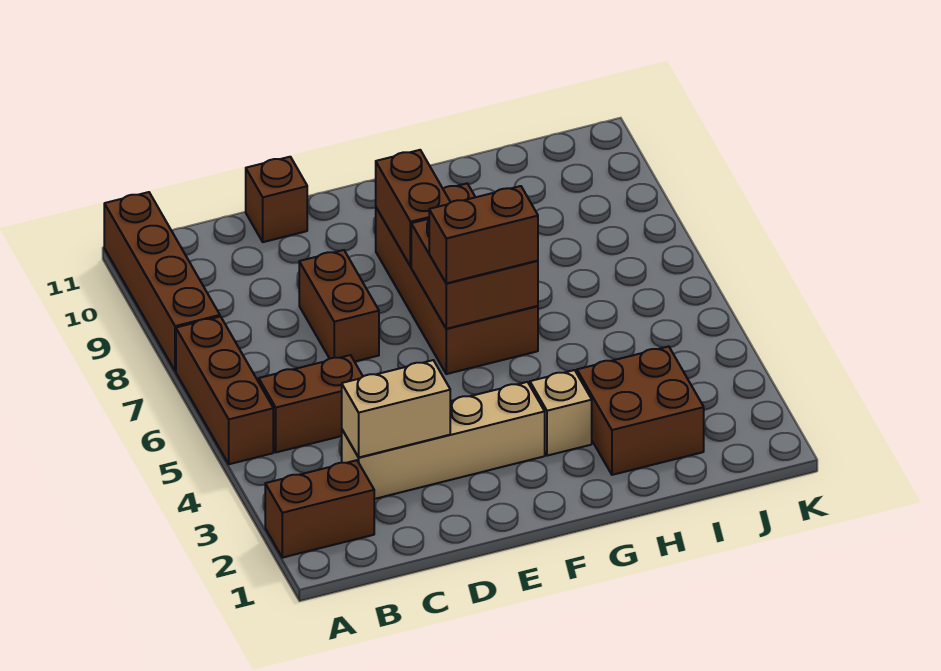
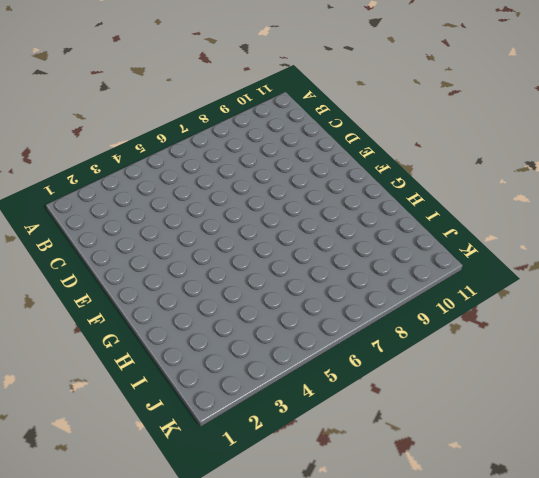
none -> brown brick A2:B2 level 1
none -> brown brick A5:A7 level 1
none -> brown brick A8:A11 level 1

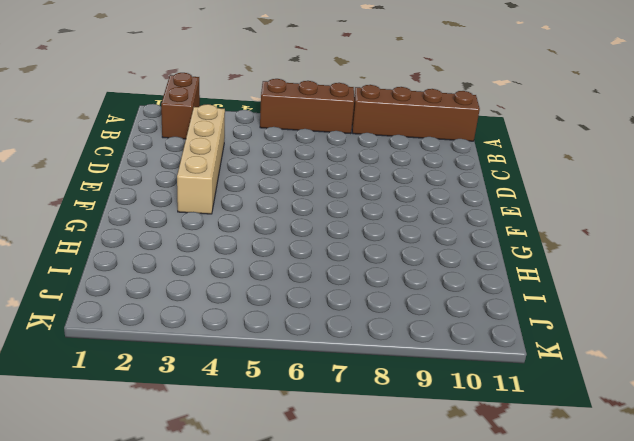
none -> brown brick B5:C5 level 1
none -> brown brick D7:D8 level 1
none -> brown brick D11 level 1

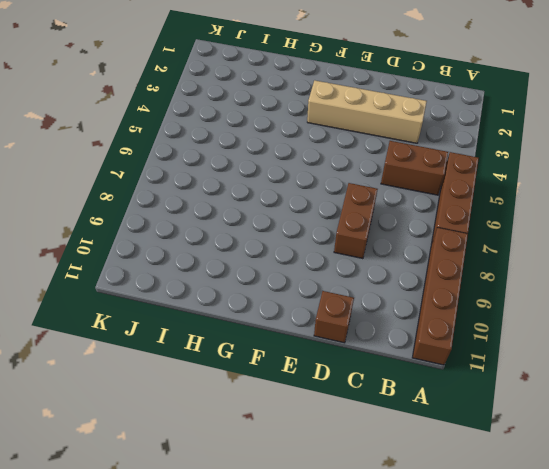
none -> brown brick A2:B2 level 1
none -> brown brick F6:G9 level 1
none -> tan brick G3 level 1

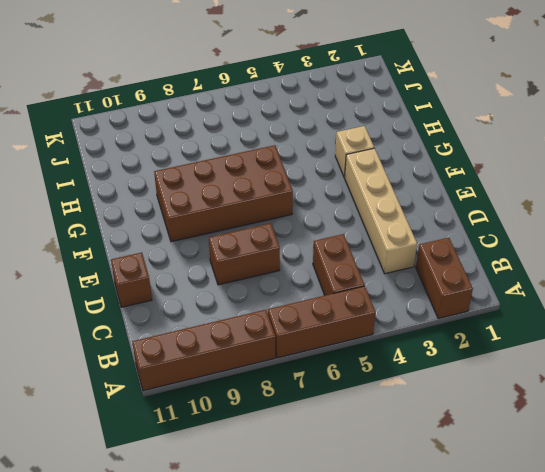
none -> brown brick H2:I3 level 1
none -> tan brick C3:D3 level 2
none -> brown brick F6:G7 level 2

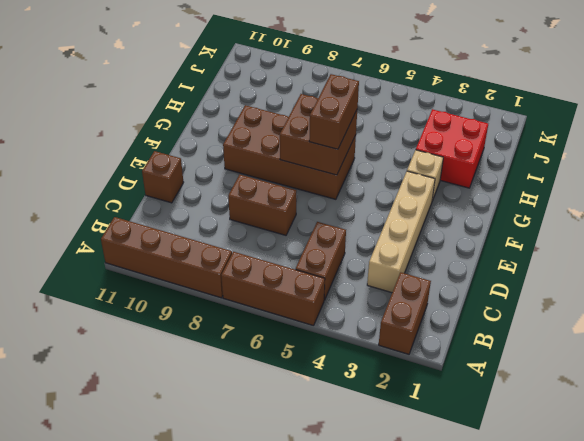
red brick H2:I3 level 1 -> brown brick H2:I3 level 1
none -> tan brick C3:D3 level 2
none -> brown brick F8:F9 level 2

